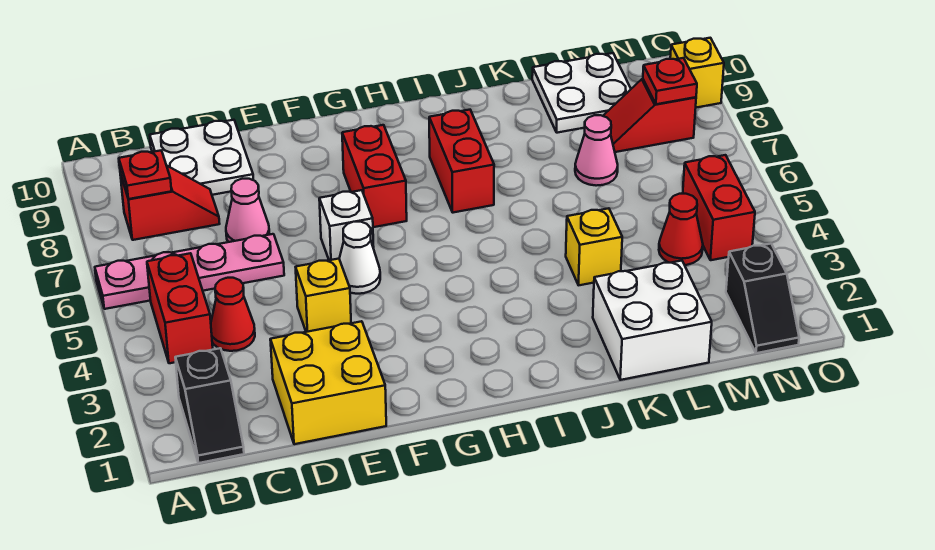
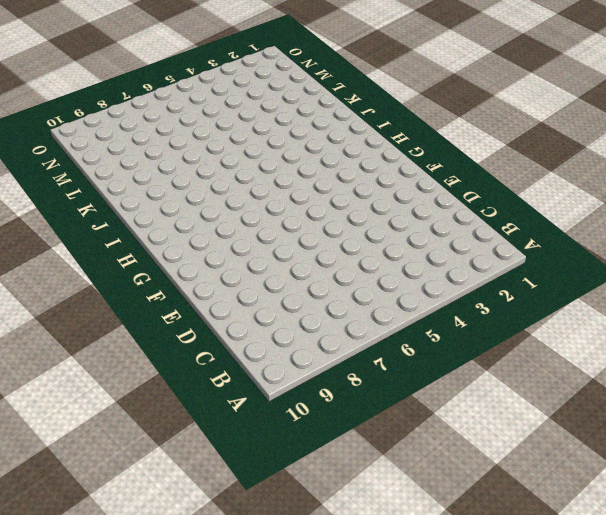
none -> pink plate A6:D6 level 1
none -> black slope B1:B2 level 1 top 2
none -> red brick B4:B5 level 1

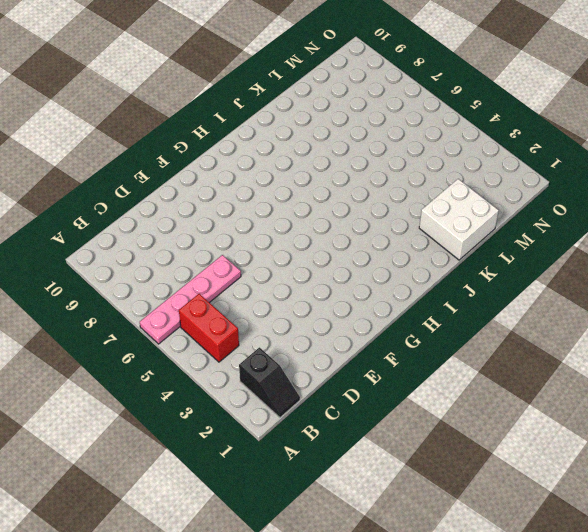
none -> red slope B8:C8 level 1 top B
none -> red cone C4 level 1
none -> white plate C9:D10 level 1

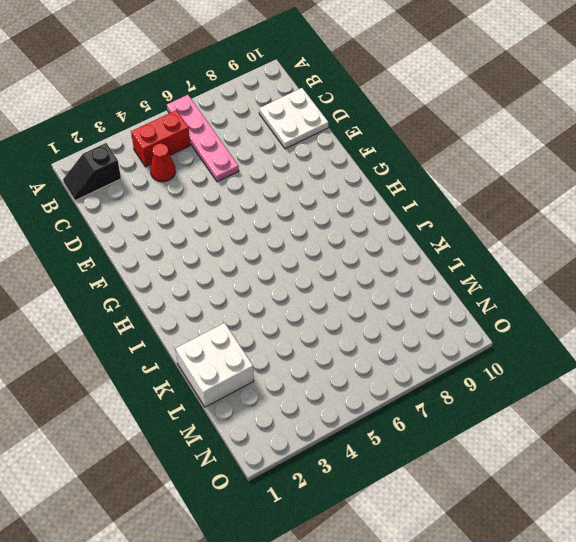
none -> red slope B8:C8 level 1 top B
none -> yellow brick D1:E2 level 1
none -> pink cone D7 level 1

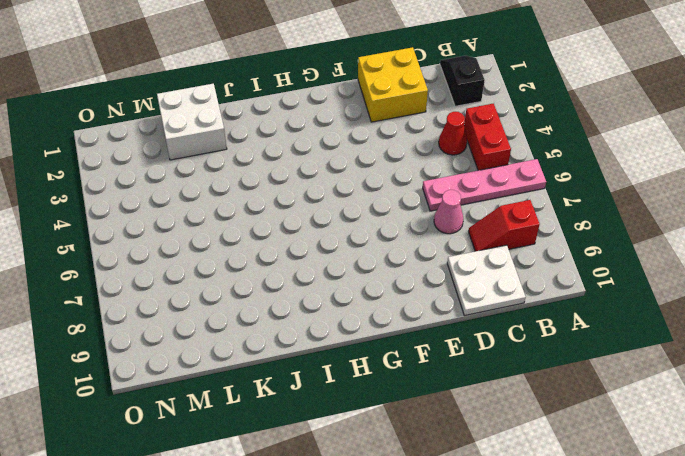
none -> yellow brick E4 level 1
none -> white cone F5 level 1
none -> white brick F6 level 1

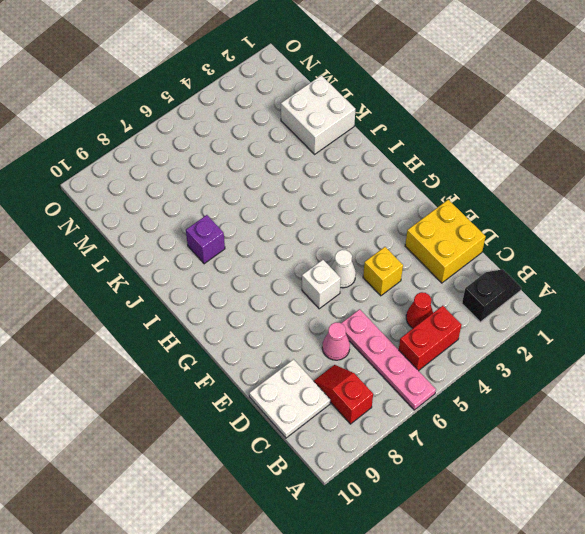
purple brick J8 level 1 -> none
none -> red brick G7:G8 level 1
none -> red brick I7:I8 level 1
none -> yellow brick K4 level 1

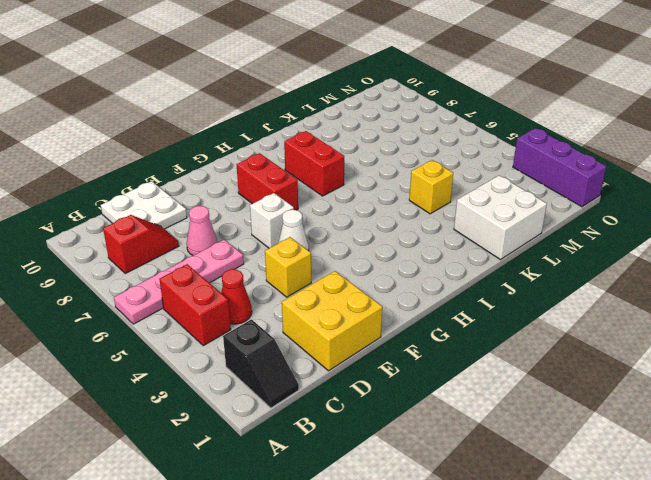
purple brick O1:O3 level 1 -> none
none -> pink cone L7 level 1
none -> white plate L9:M10 level 1
none -> red cone M4 level 1

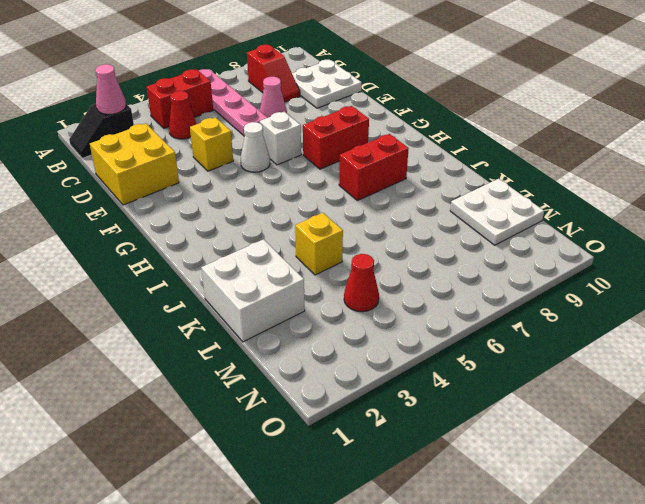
pink cone B2 level 2 -> pink cone L7 level 1
none -> red slope M8:N8 level 1 top N
none -> black slope N1:N2 level 1 top 2
none -> red brick N4:N5 level 1

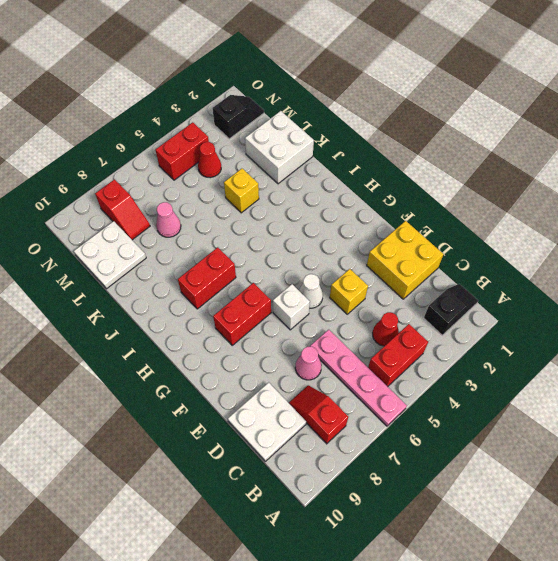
none -> yellow brick O9 level 1
none -> red plate B8 level 2
none -> red plate N8 level 2

